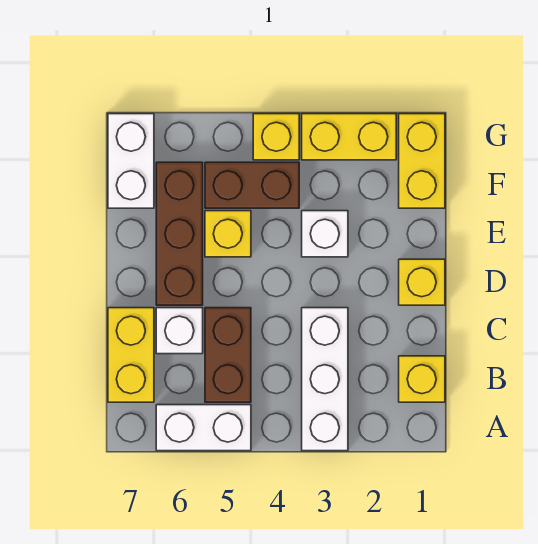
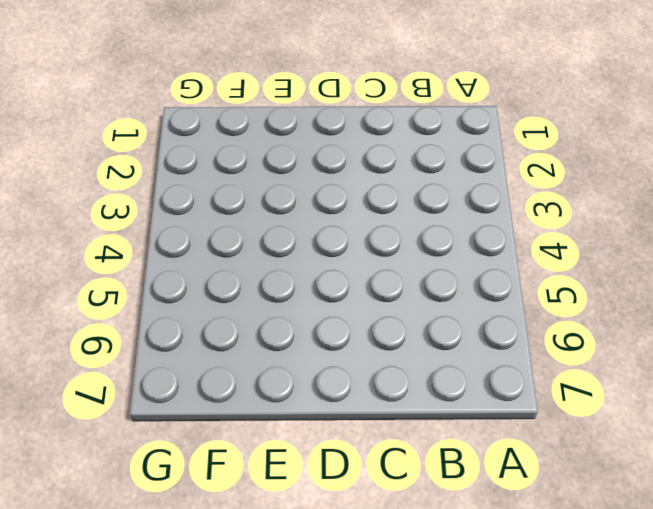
none -> white brick A3:C3 level 1
none -> white brick A5:A6 level 1
none -> yellow brick B1 level 1

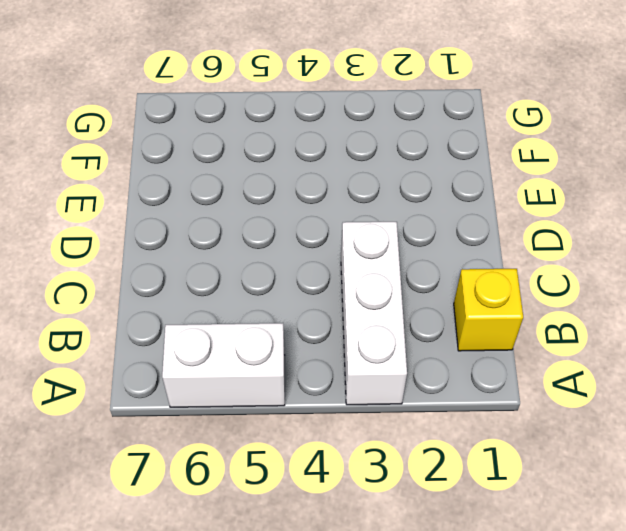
none -> brown brick B5:C5 level 1
none -> yellow brick B7:C7 level 1
none -> white brick C6 level 1

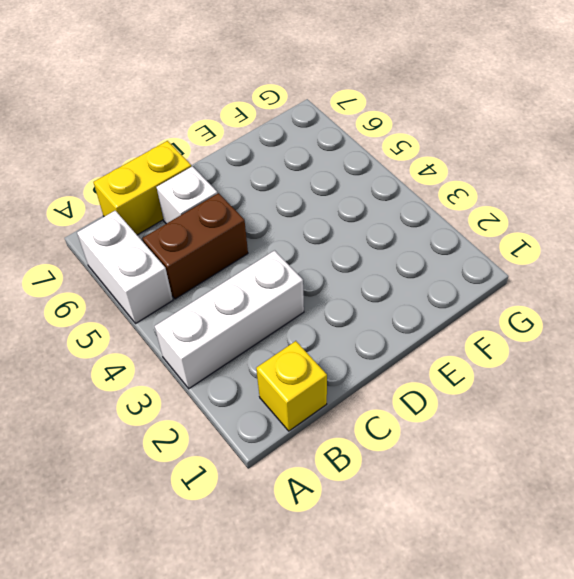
none -> yellow brick D1 level 1
none -> brown brick D6:F6 level 1
none -> white brick E3 level 1

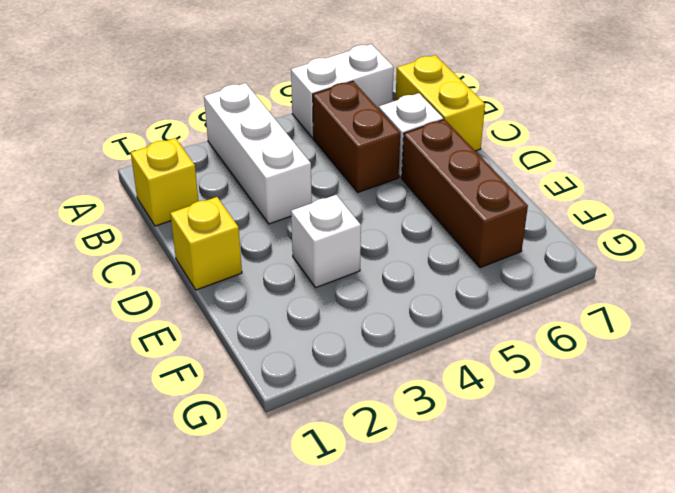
none -> yellow brick E5 level 1
none -> yellow brick F1:G1 level 1
none -> brown brick F4:F5 level 1

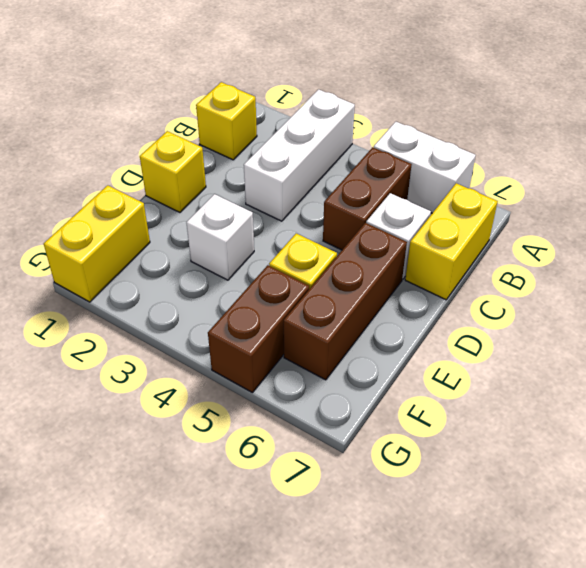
brown brick F5:G5 level 1 -> brown brick F4:F5 level 1
none -> white brick F7:G7 level 1
none -> yellow brick G2:G3 level 1
none -> yellow brick G4 level 1

